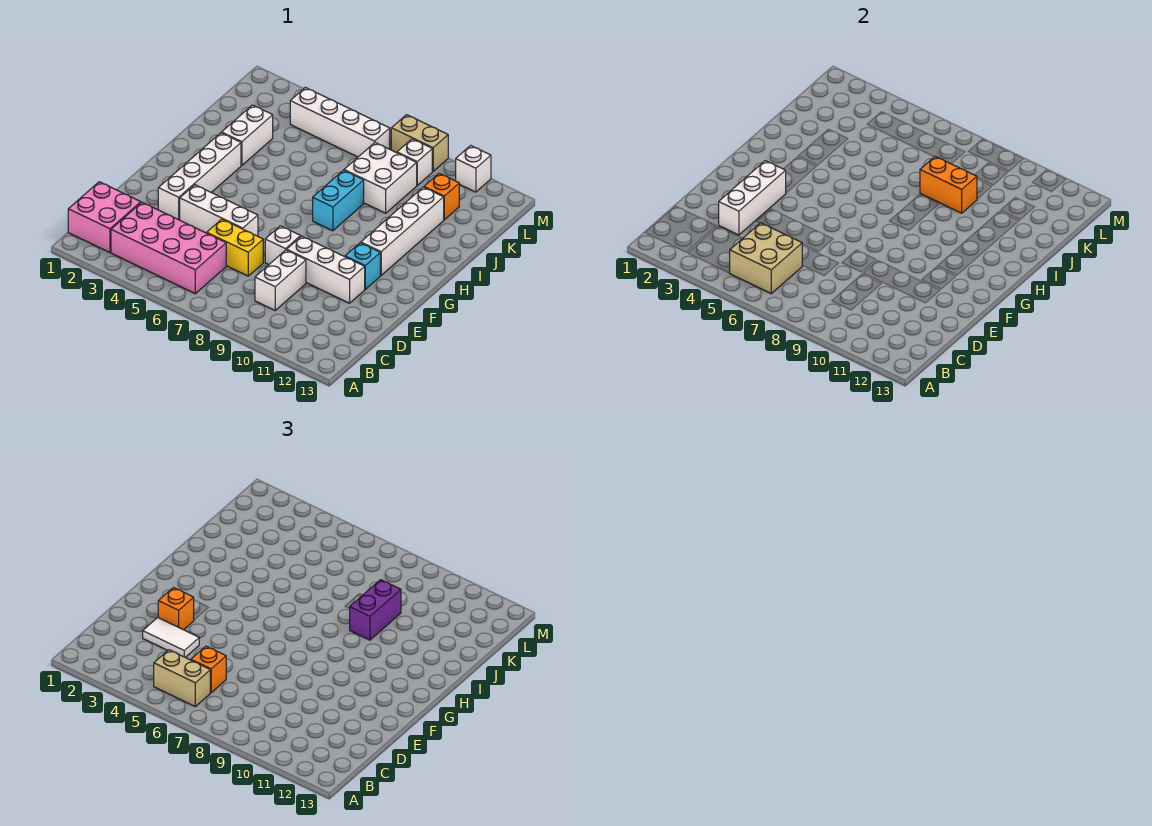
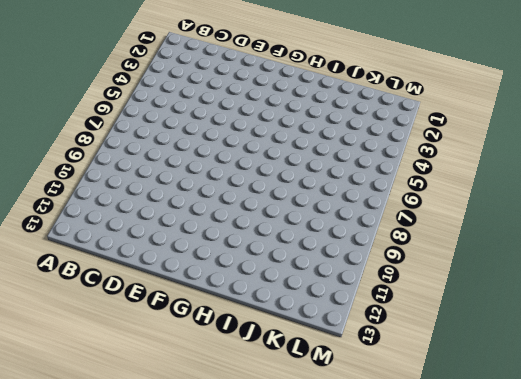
none -> pink brick B1:C2 level 1
none -> pink brick B3:C6 level 1
none -> white brick C9:D9 level 1

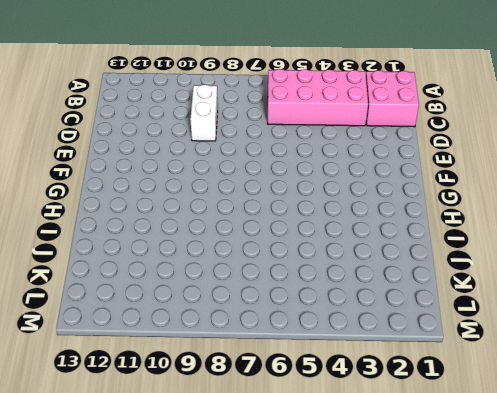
none -> yellow brick D6:D7 level 1
none -> white brick E3:H3 level 1
none -> white brick E4:E6 level 1

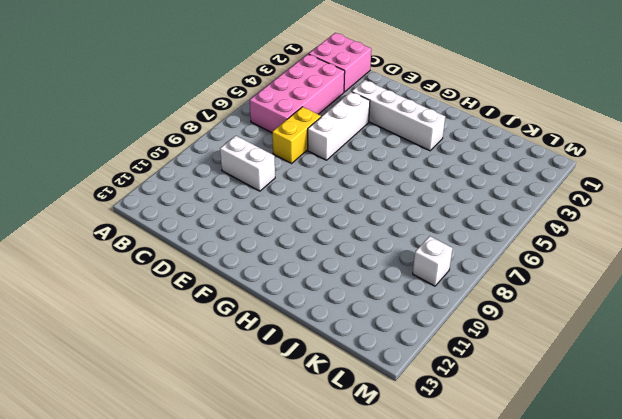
none -> white brick E8 level 1
none -> white brick E9:E11 level 1
none -> cyan brick F11 level 1

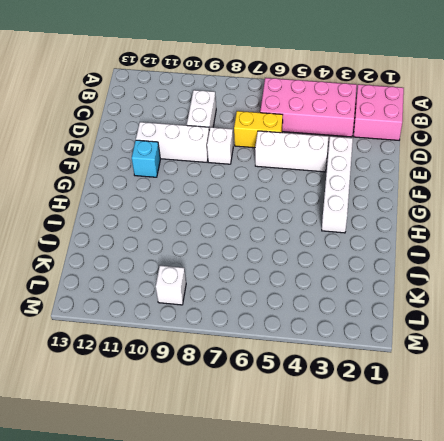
none -> white brick G11:J11 level 1
none -> cyan brick H8:I8 level 1
none -> white brick I3:J3 level 1

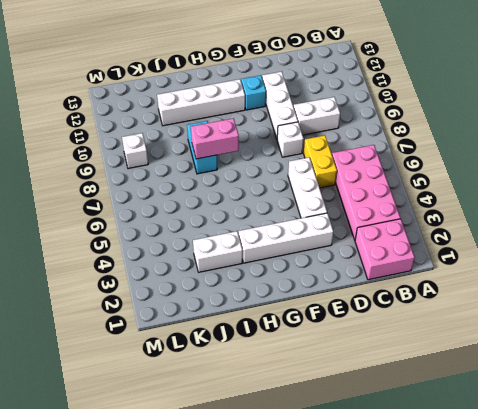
pink brick H8:I8 level 2 -> none
cyan brick I8:I9 level 1 -> cyan brick H8:I8 level 1
none -> white brick J8:K9 level 1
none -> orange brick K11 level 1
none -> white brick L4:L7 level 1

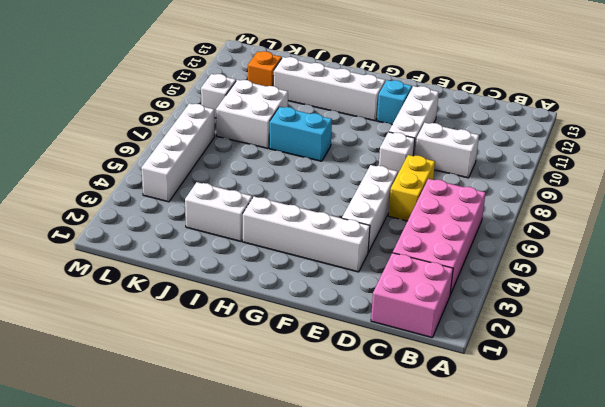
none -> tan brick M8:M9 level 1
none -> white brick M11 level 1
none -> tan brick B5:C6 level 2

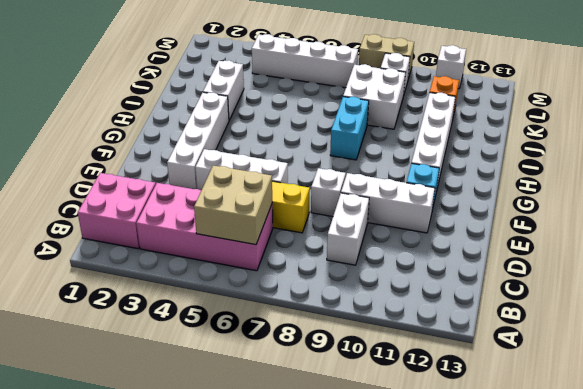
none -> white brick D3:F3 level 2
none -> orange brick J8:J9 level 2
none -> tan brick B5:B6 level 3

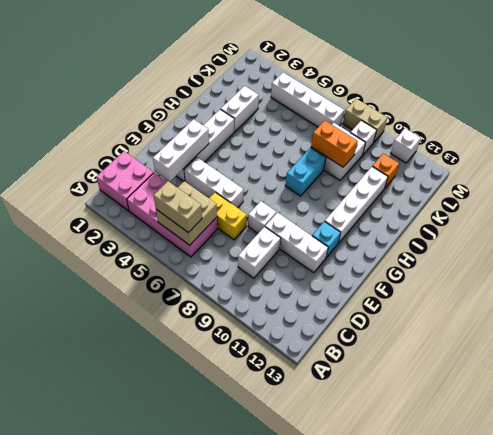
none -> orange brick C6 level 3
none -> white tile D3:D4 level 3
none -> orange brick E3 level 3

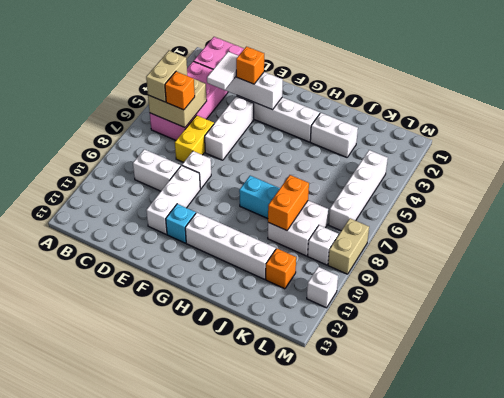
none -> purple brick I9:J9 level 3

